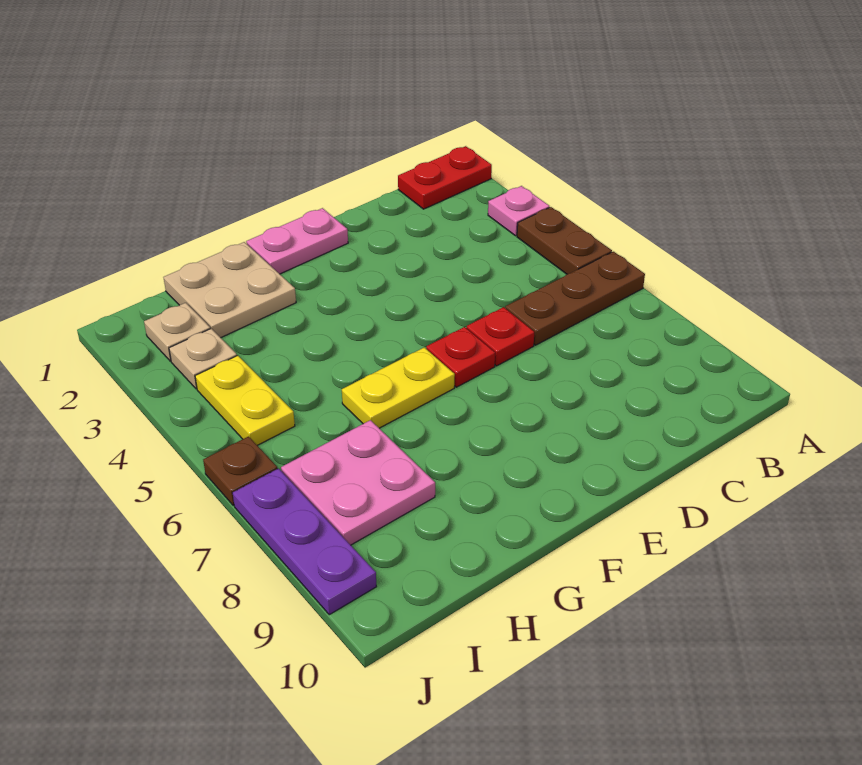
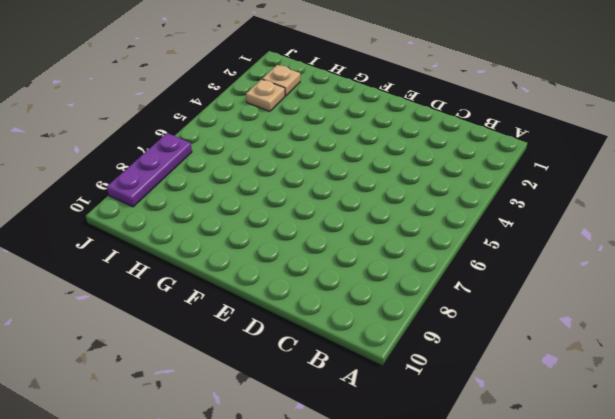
none -> red plate A1:B1 level 1
none -> pink plate A3 level 1
none -> brown plate A4:A5 level 1

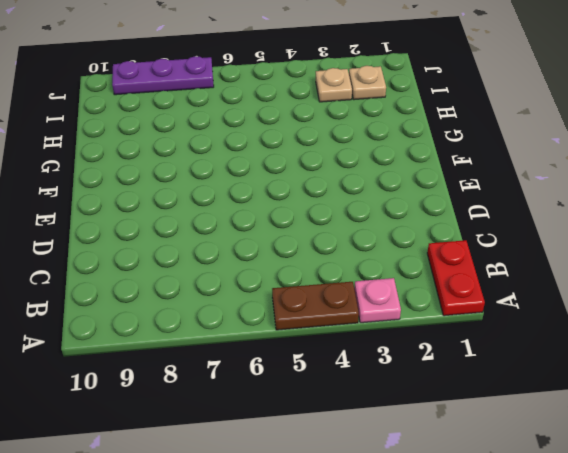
none -> brown plate A6:C6 level 1
none -> red plate D6 level 1
none -> pink plate E1:F1 level 1

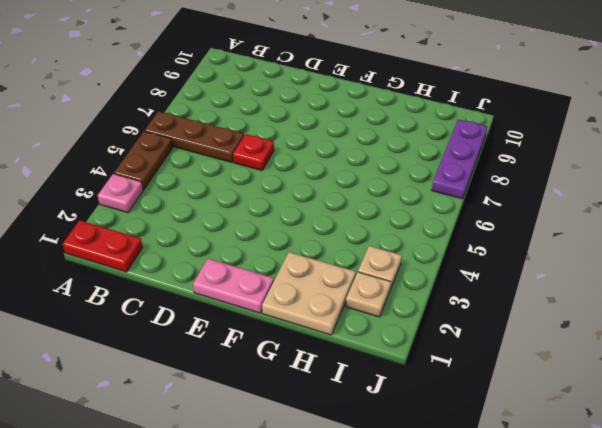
none -> red plate E6 level 1
none -> yellow plate F6:G6 level 1
none -> pink plate H7:I8 level 1

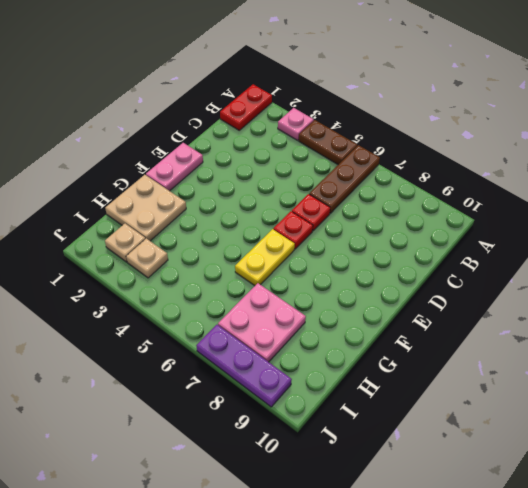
none -> yellow plate I4:I5 level 1
none -> brown plate J6 level 1

